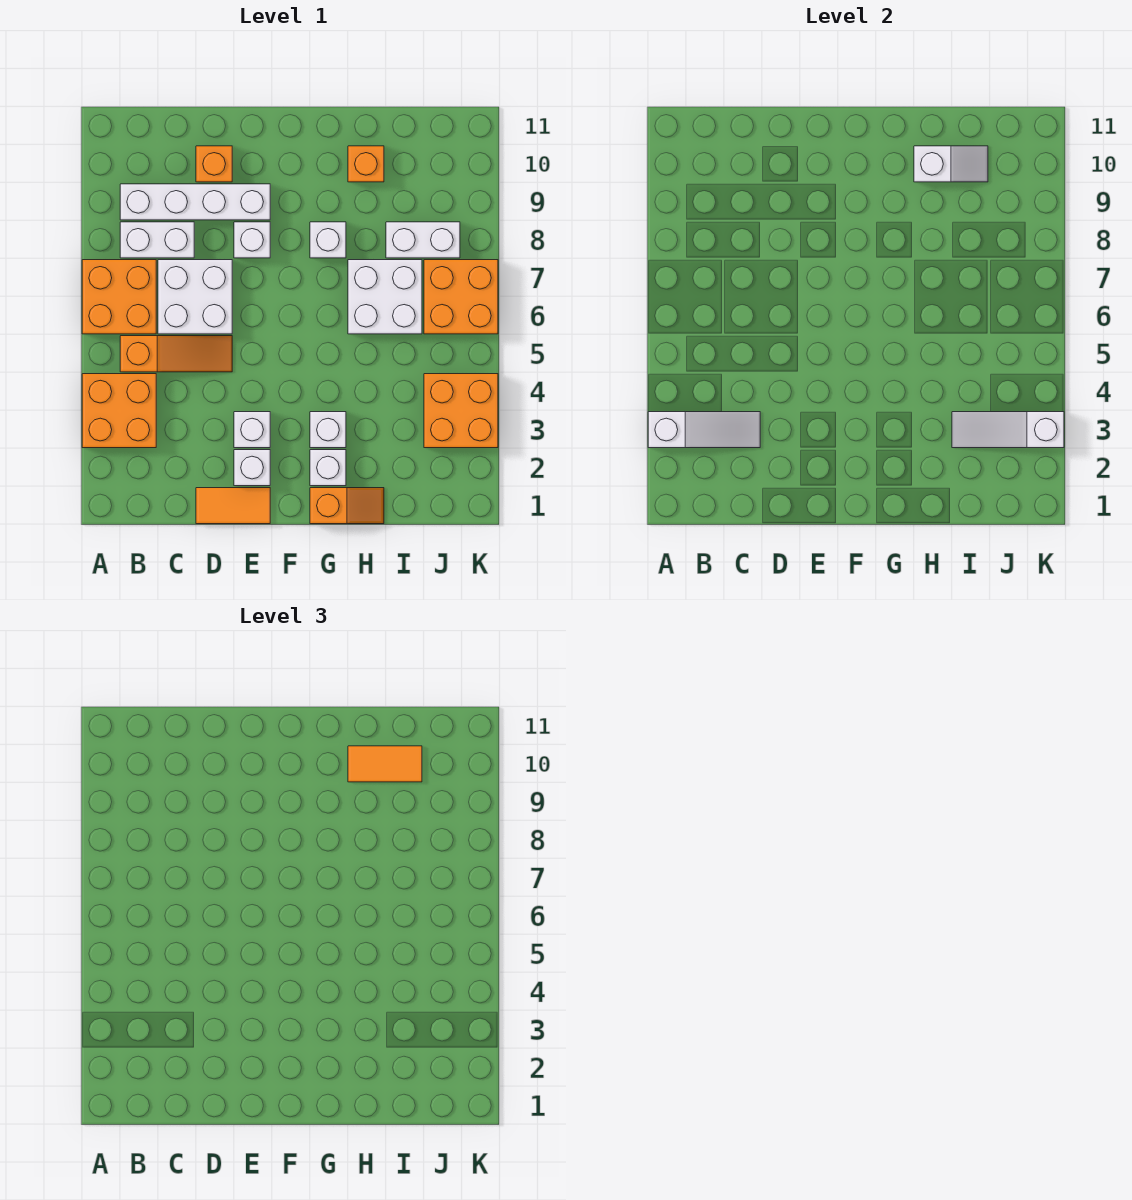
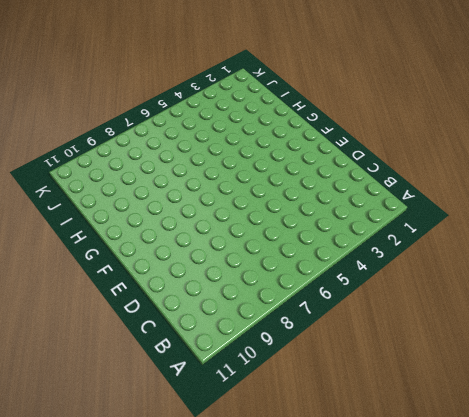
none -> orange brick A3:B4 level 1
none -> orange brick A6:B7 level 1
none -> orange slope B5:D5 level 1 top B

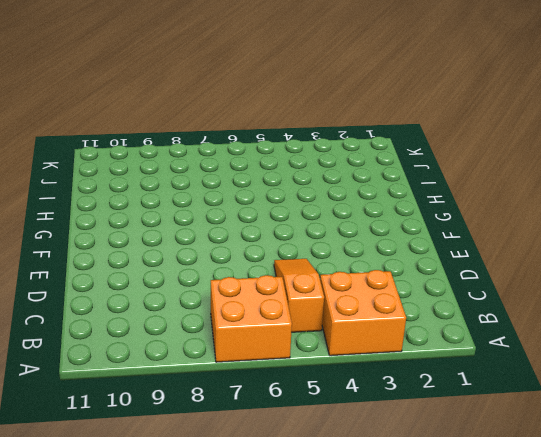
none -> white brick B8:C8 level 1
none -> white brick B9:E9 level 1
none -> white brick C6:D7 level 1

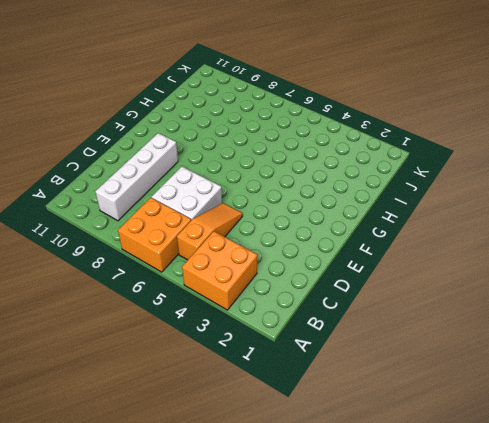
none -> white brick B8:C8 level 1
none -> orange tile D1:E1 level 1
none -> orange brick D10 level 1

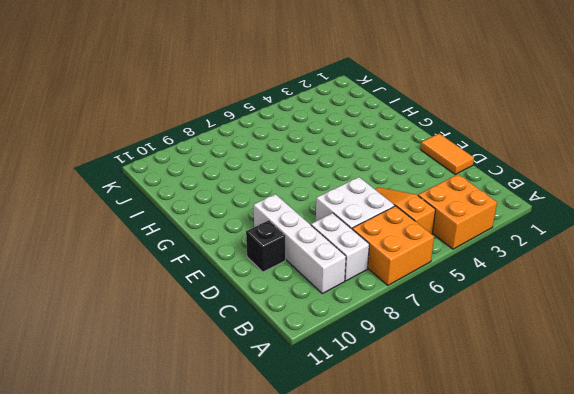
black brick D10 level 1 -> orange brick D10 level 1
none -> white brick E2 level 1
none -> white brick E3 level 1
none -> white brick E8 level 1

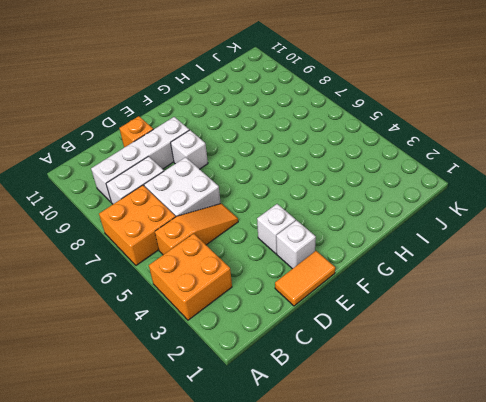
none -> orange slope G1:H1 level 1 top G
none -> white brick G2 level 1
none -> white brick G3 level 1

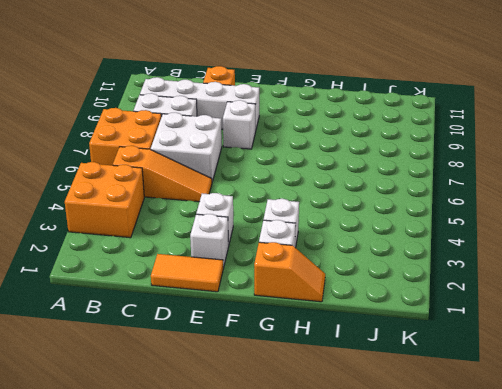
none -> white brick G8 level 1
none -> white brick H6:I7 level 1
none -> orange brick H10 level 1

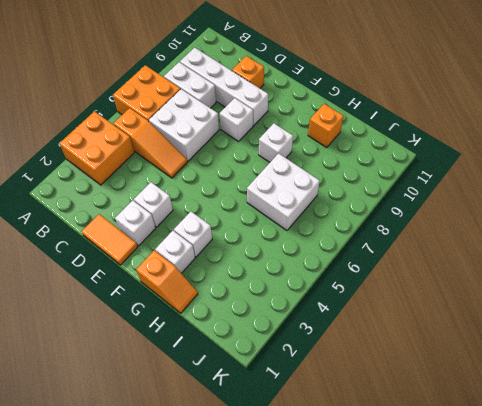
none -> white brick I8:J8 level 1
none -> orange brick J3:K4 level 1
none -> orange brick J6:K7 level 1

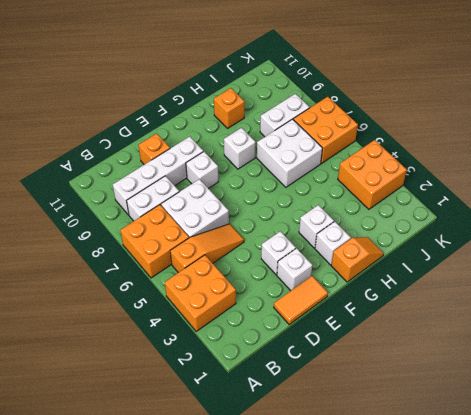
none -> white slope A3:C3 level 2 top A
none -> white slope H10:I10 level 2 top H
none -> white slope I3:K3 level 2 top K

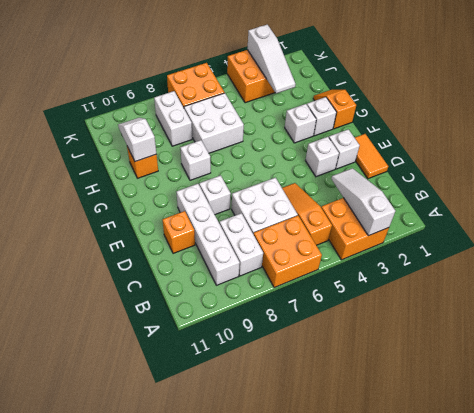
none -> orange tile H10:I10 level 3

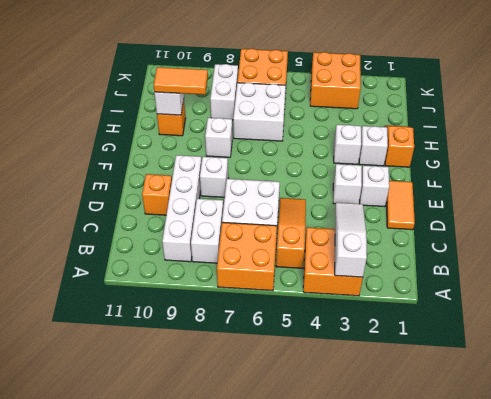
orange tile H9:H10 level 3 -> orange tile H10:I10 level 3
none -> white slope I3:K3 level 2 top K

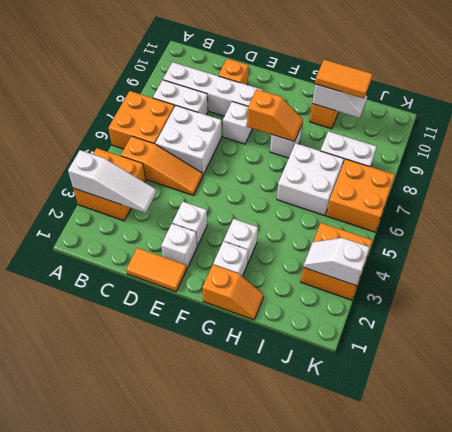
orange slope F8:G8 level 2 top F -> none
white slope J3:K3 level 2 top K -> white slope I3:K3 level 2 top K

